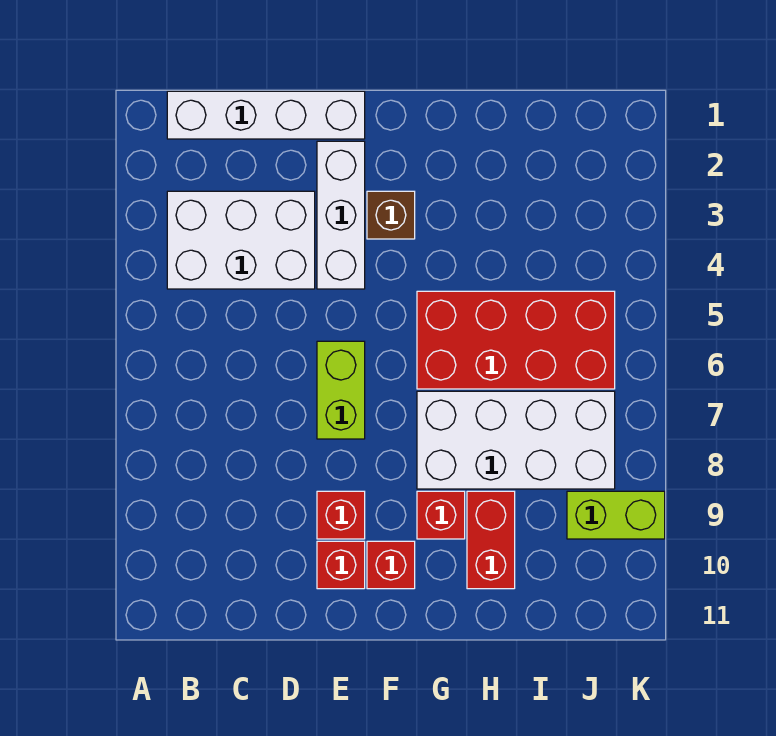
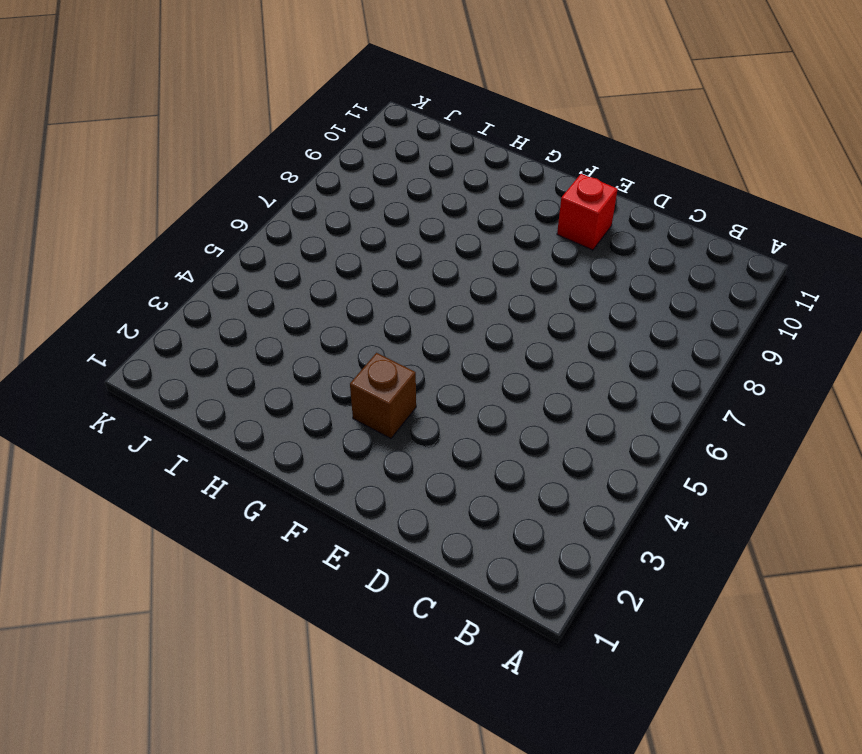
none -> white brick B1:E1 level 1
none -> white brick B3:D4 level 1
none -> white brick E2:E4 level 1

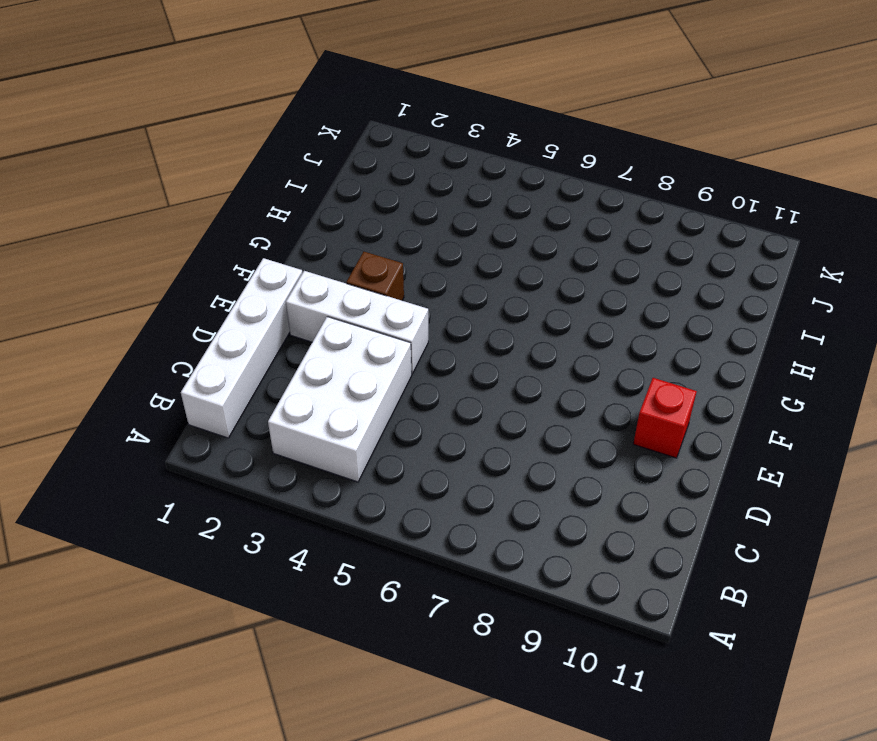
none -> lime brick E6:E7 level 1
none -> red brick E9 level 1
none -> red brick F10 level 1

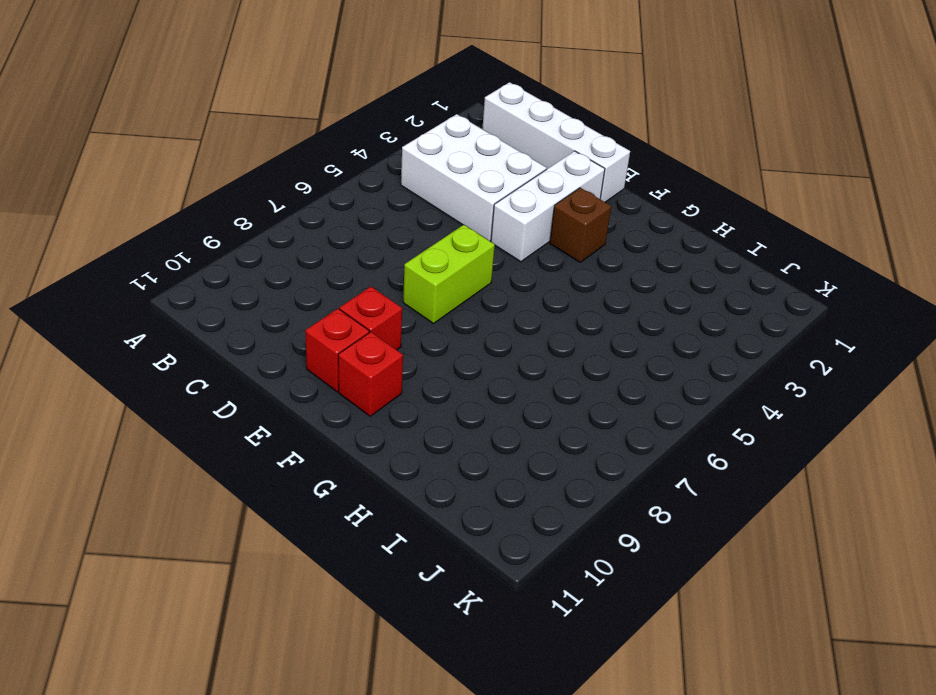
none -> red brick G5:J6 level 1
none -> white brick G7:J8 level 1
none -> red brick G9 level 1

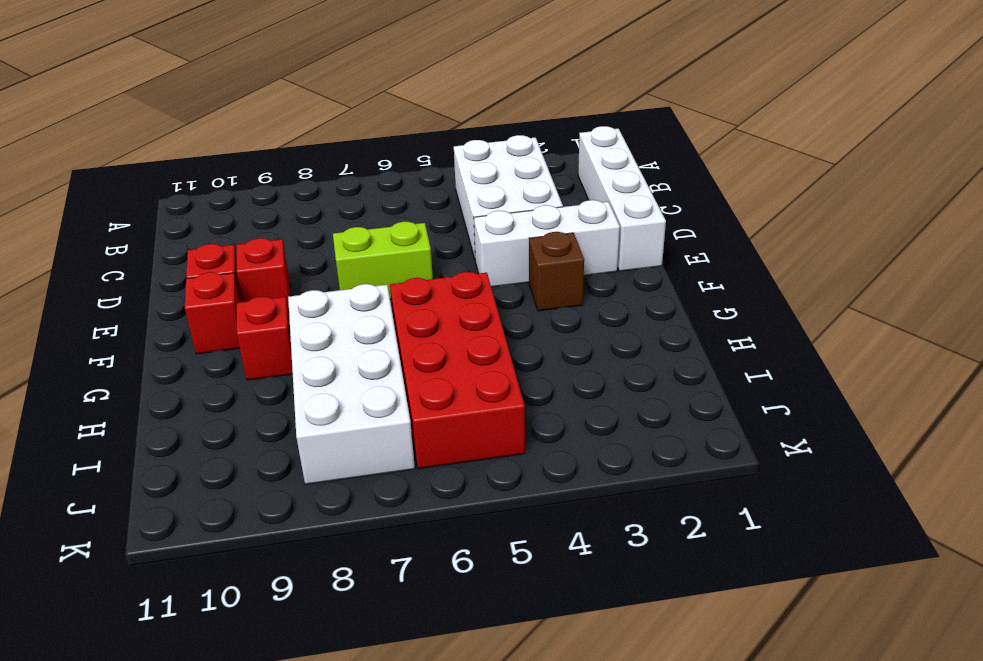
none -> red brick H9:H10 level 1
none -> lime brick J9:K9 level 1

